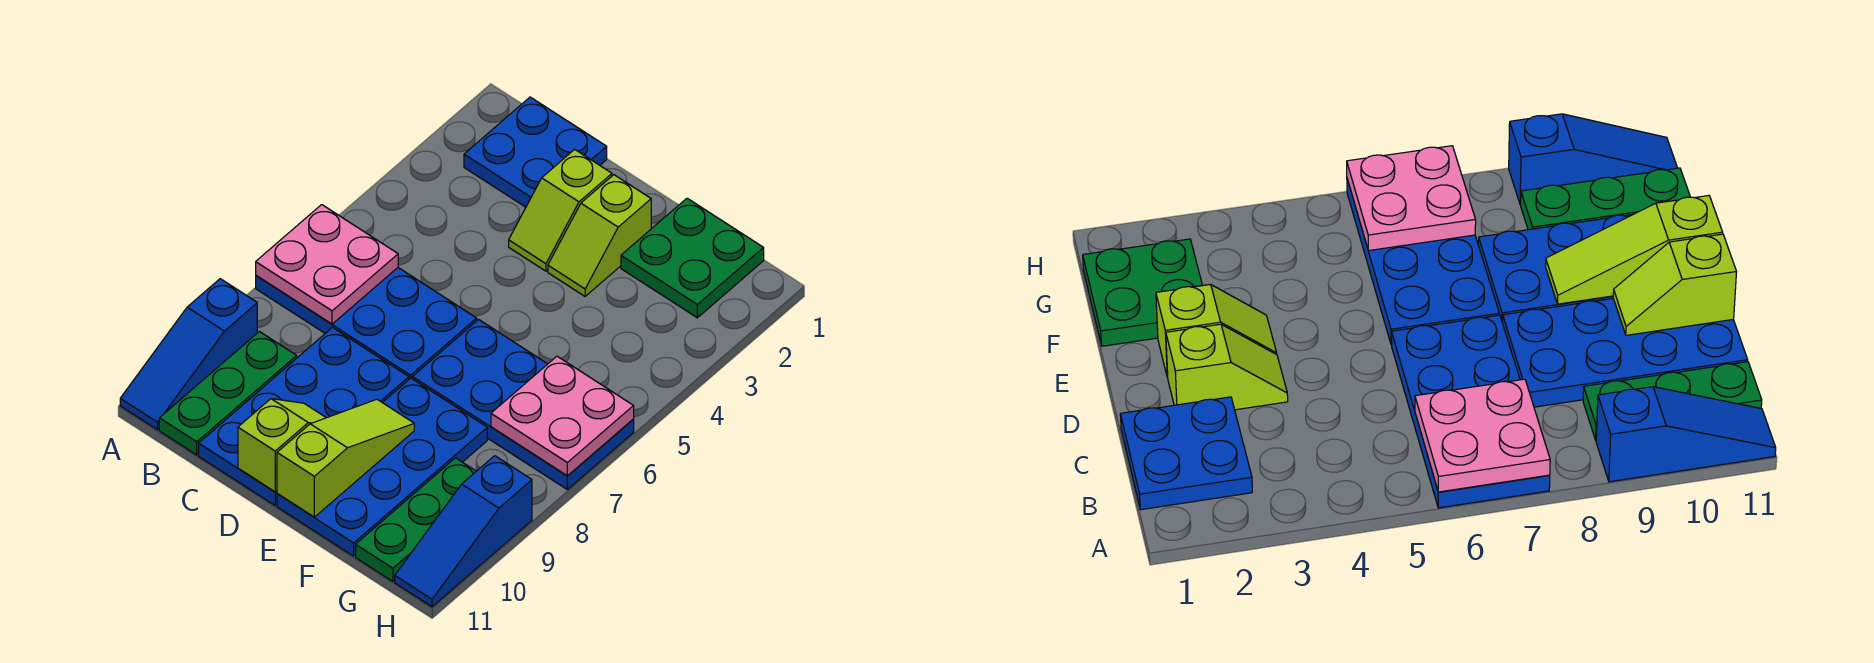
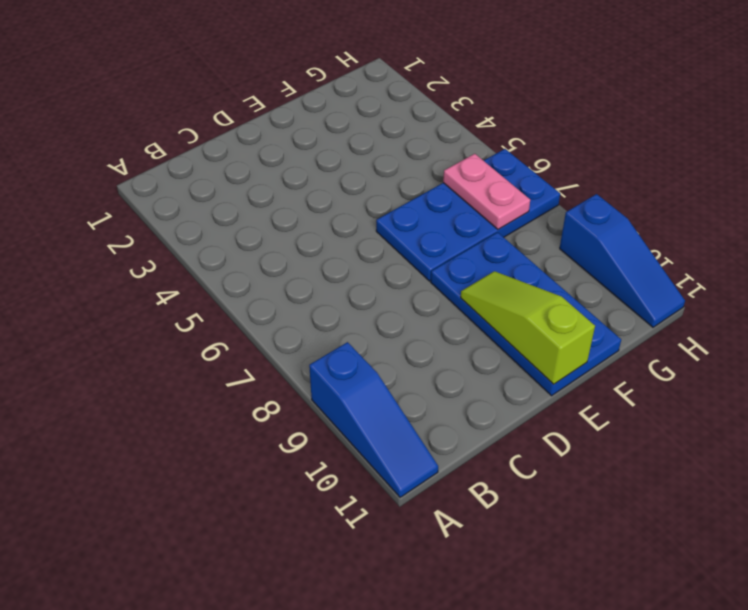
pink plate G6:G7 level 2 -> pink plate G6:H7 level 2
none -> blue plate A6:D7 level 1
none -> blue plate B1:C2 level 1
none -> green plate B9:B11 level 1

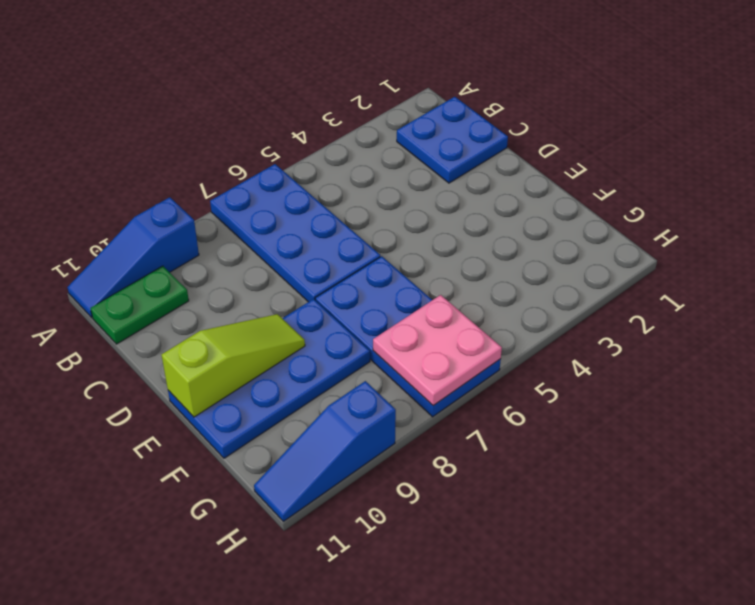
green plate B10:B11 level 1 -> green plate B9:B11 level 1
none -> blue plate C8:D11 level 1
none -> lime slope D2:D3 level 1 top 2
none -> lime slope E2:E3 level 1 top 2

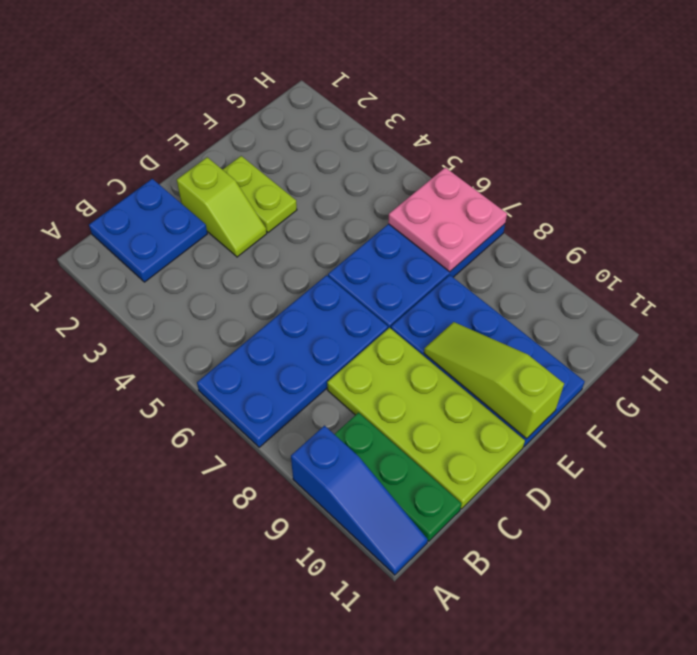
lime plate C8:D11 level 1 -> blue plate C8:D11 level 1
lime plate E2:E3 level 1 -> lime slope E2:E3 level 1 top 2
none -> green plate F1:G2 level 1
none -> green plate G9:G11 level 1
none -> blue slope H9:H11 level 1 top 9

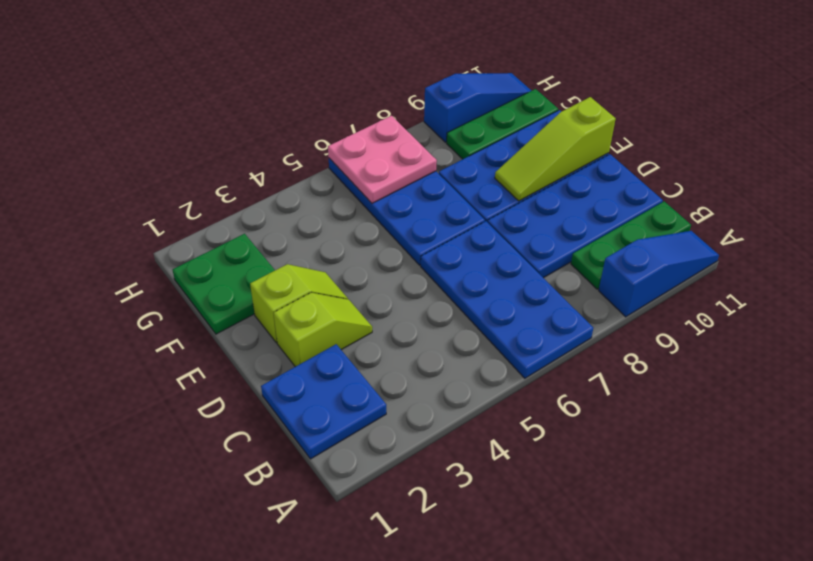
none -> pink plate A6:B7 level 2
none -> lime slope D10:D11 level 2 top 11

